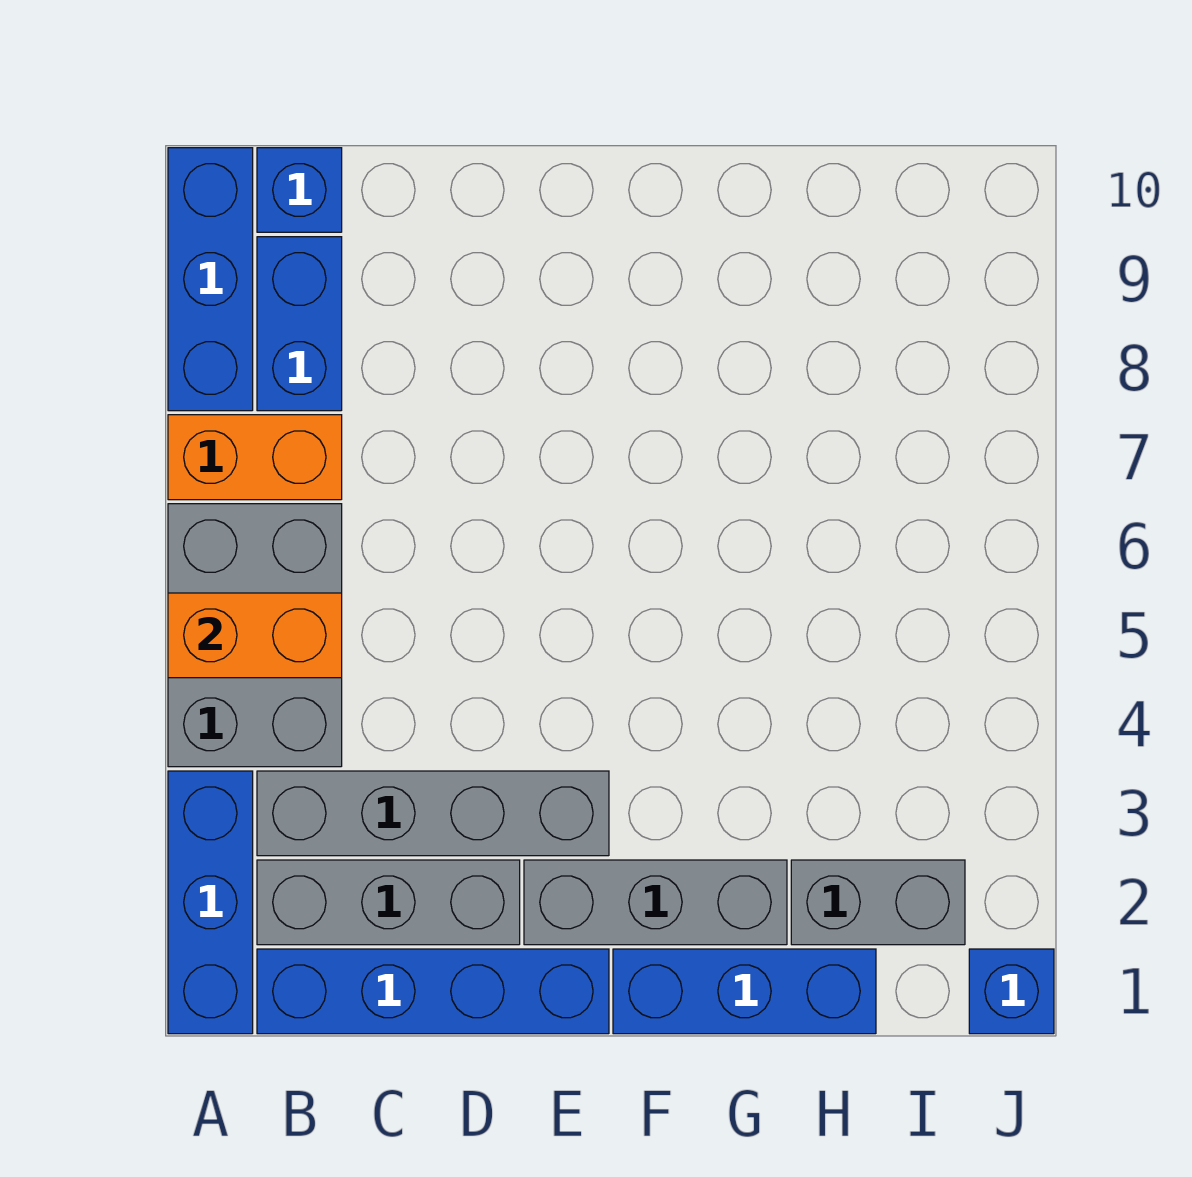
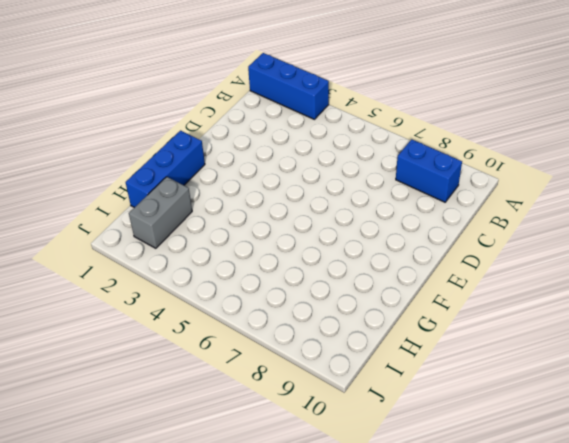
none -> grey brick A4:B6 level 1
none -> orange brick A7:B7 level 1
none -> blue brick A8:A10 level 1

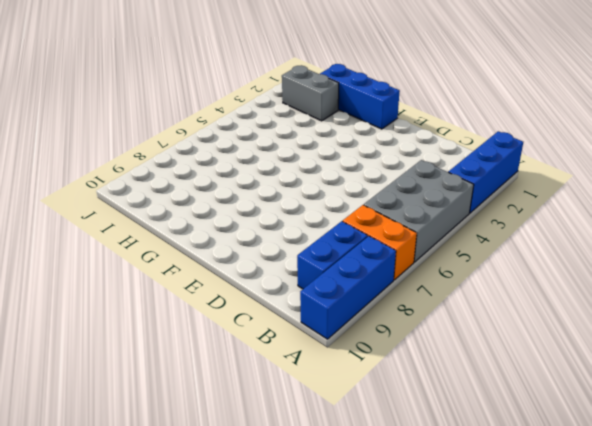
none -> blue brick B1:E1 level 1
none -> grey brick B2:D2 level 1
none -> grey brick B3:E3 level 1

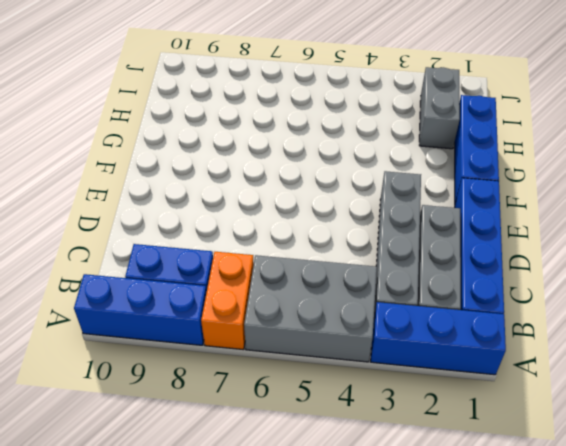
none -> blue brick B10 level 1
none -> grey brick E2:G2 level 1
none -> blue brick J1 level 1

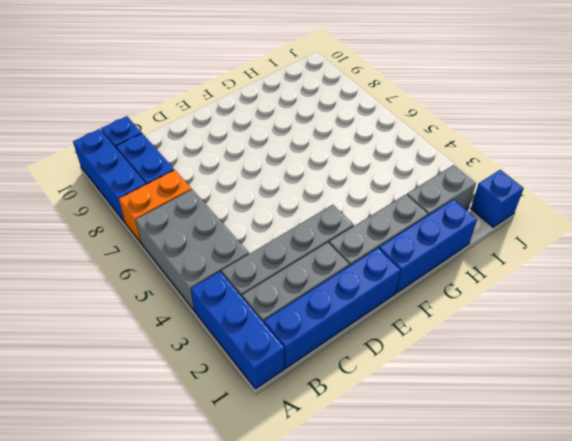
none -> orange brick A5:B5 level 2

